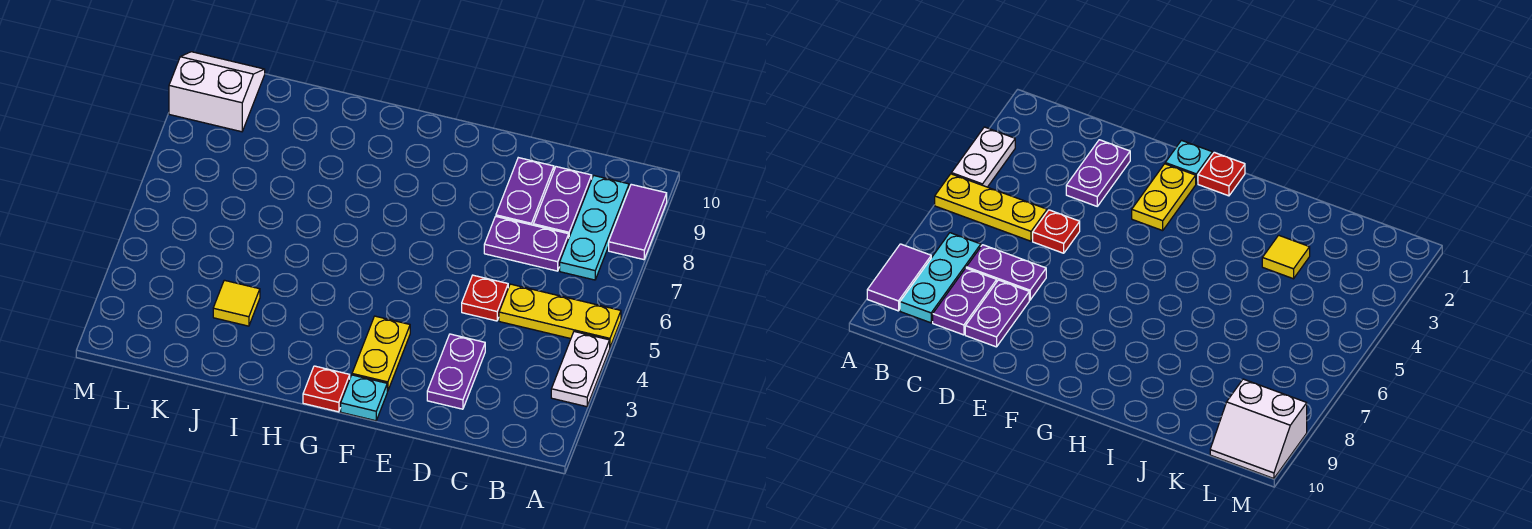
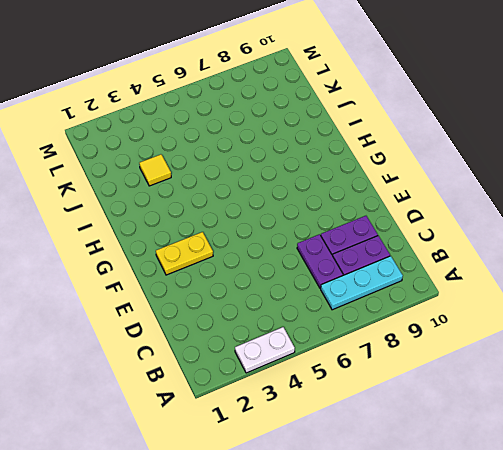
none -> yellow plate A5:C5 level 1
none -> purple tile A8:A9 level 1
none -> purple plate D2:D3 level 1

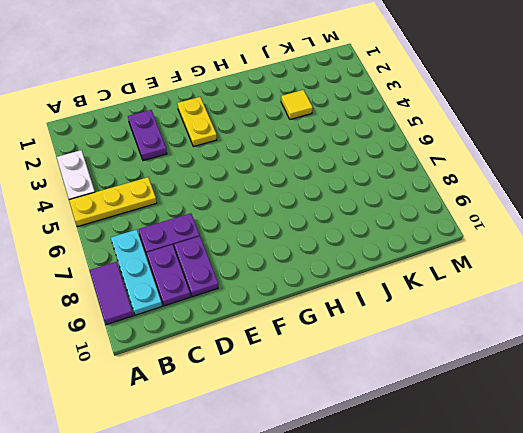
none -> red plate D5 level 1
none -> cyan plate F1 level 1
none -> red plate G1 level 1

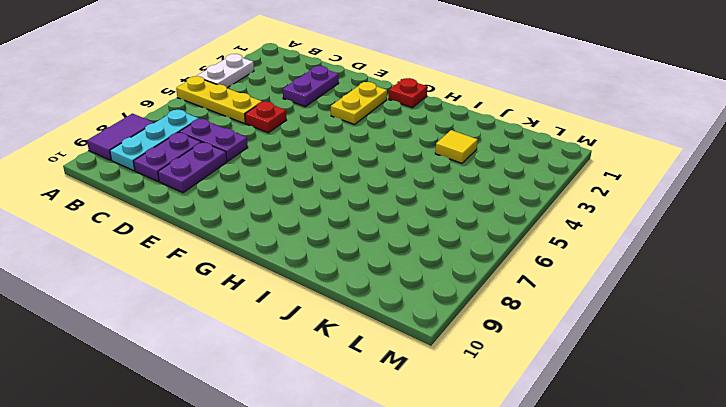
none -> cyan plate F1 level 1
none -> white slope L9:M10 level 1 top 9

